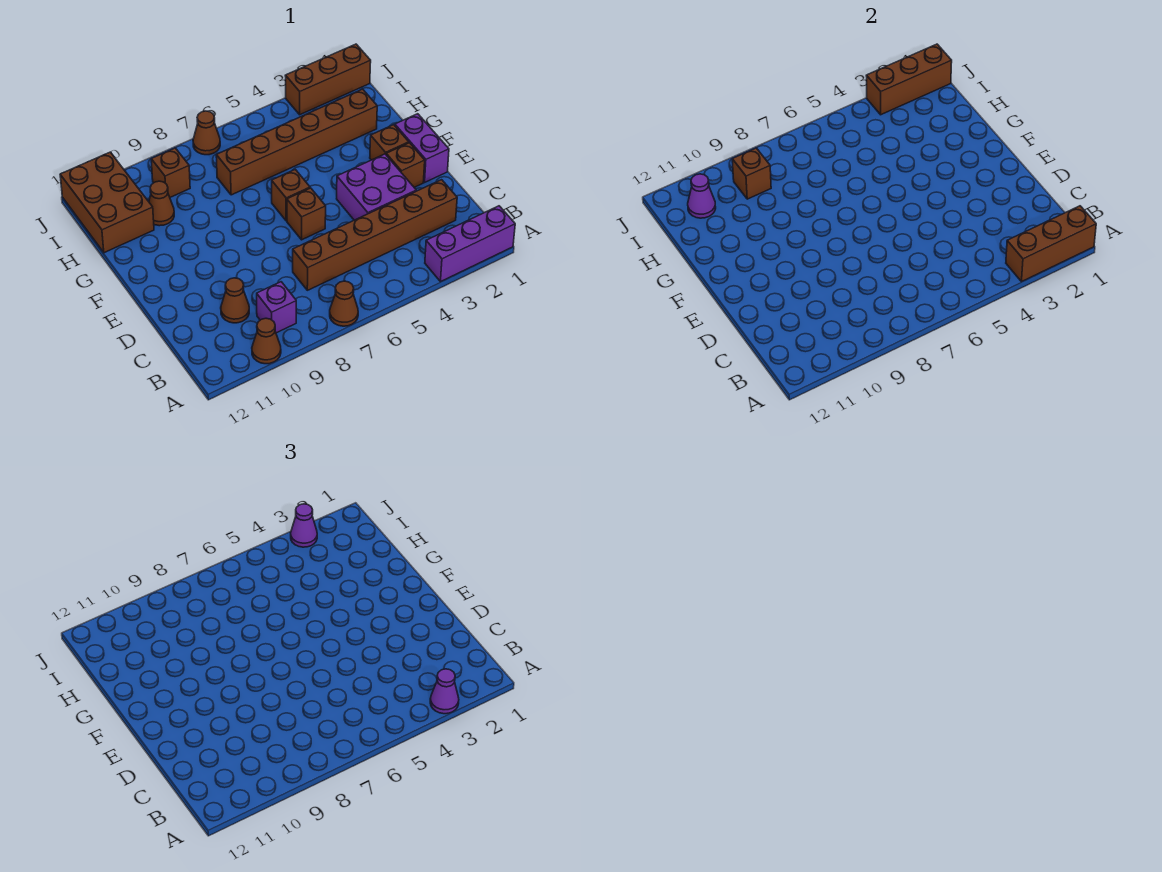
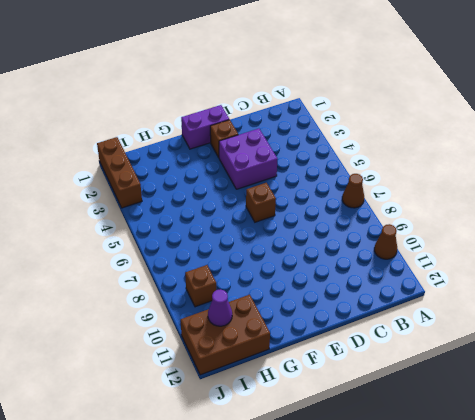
none -> purple brick A1:A3 level 1
none -> purple brick B9 level 1
none -> brown brick C2:C7 level 1

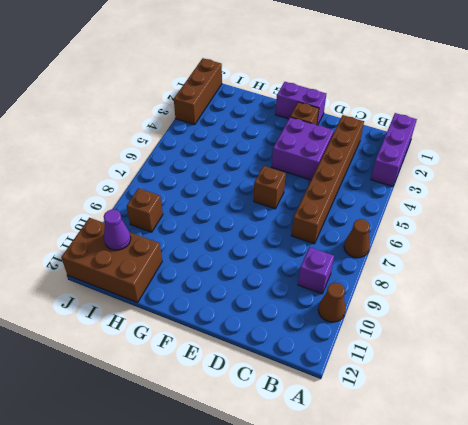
none -> brown cone C10 level 1
none -> brown brick F2 level 1
none -> brown brick F6 level 1

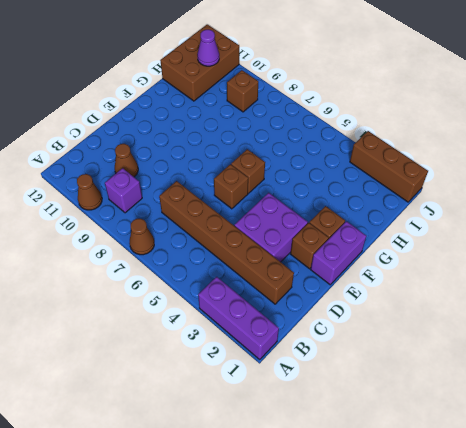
none -> brown brick H2:H7 level 1
none -> brown cone H10 level 1
none -> brown cone J7 level 1

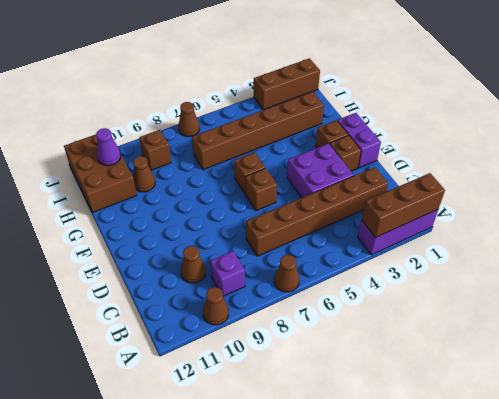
none -> brown brick I9 level 2
none -> brown brick J1:J3 level 2
none -> purple cone A3 level 3

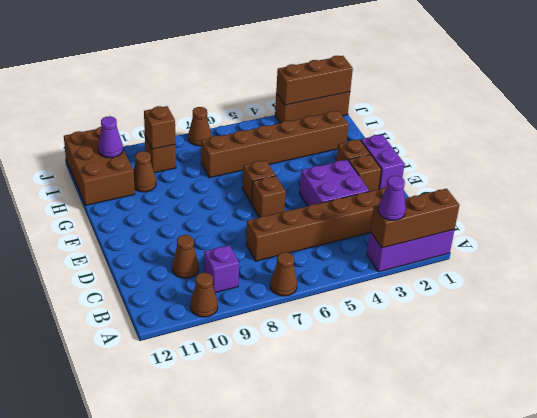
none -> purple cone J3 level 3

